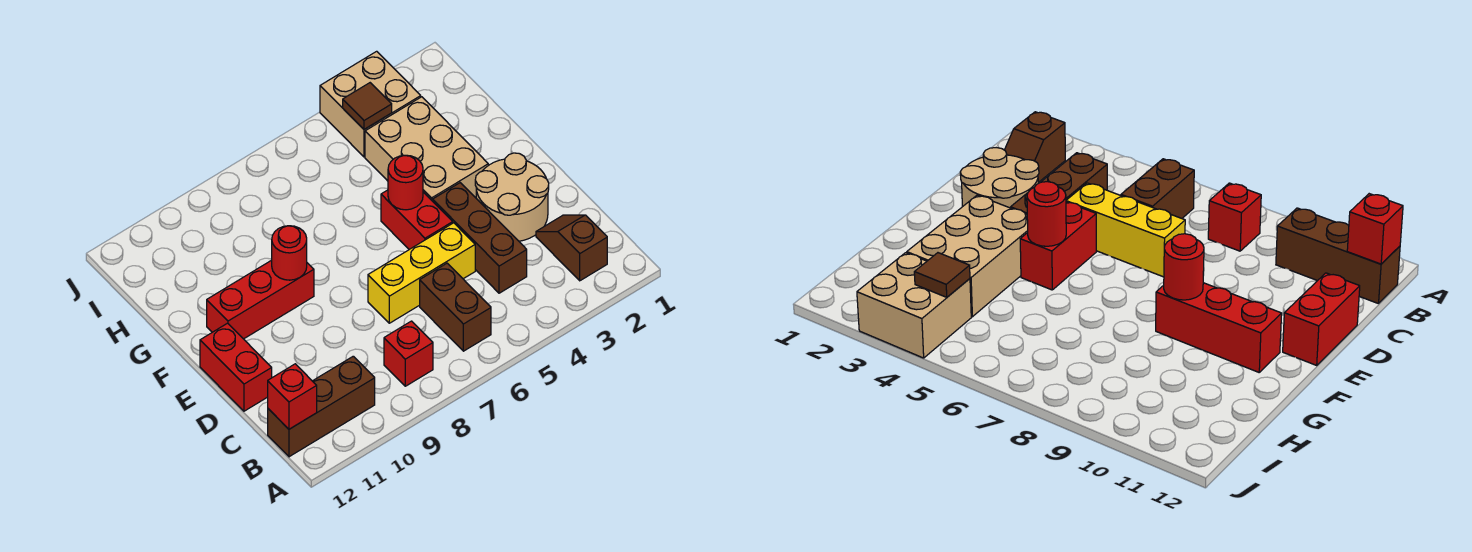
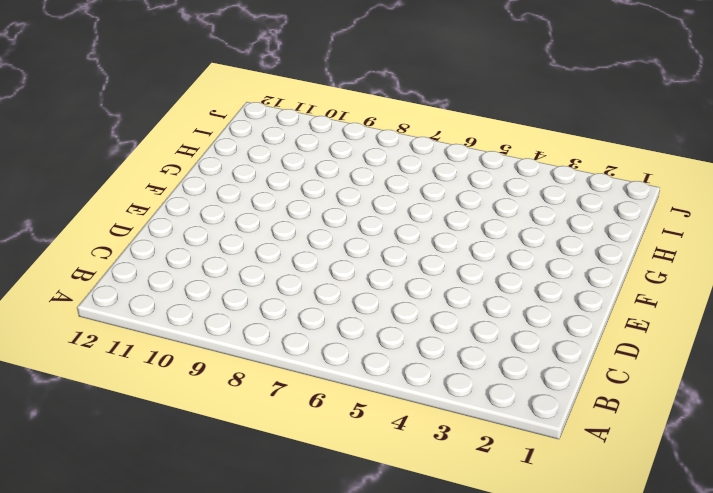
none -> brown slope B2:C2 level 1 top B
none -> brown brick B6:C6 level 1
none -> red brick B8 level 1

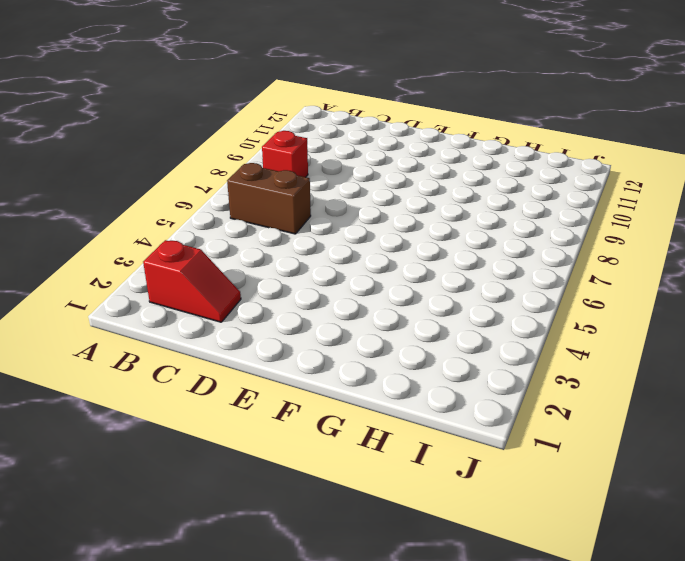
red slope B2:C2 level 1 top B -> brown slope B2:C2 level 1 top B
none -> brown brick B10:B12 level 1
none -> brown brick C4:E4 level 1
none -> tan round brick D2:E3 level 1

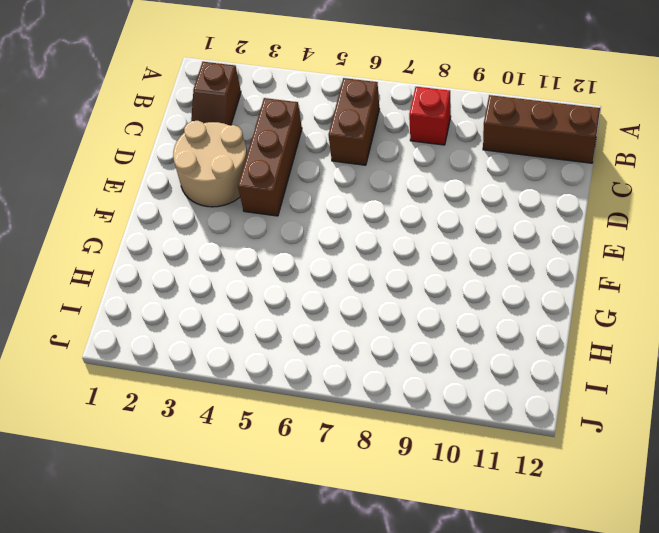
none -> yellow brick D5:D7 level 1
none -> red brick D12:E12 level 1
none -> red brick E5:F5 level 1

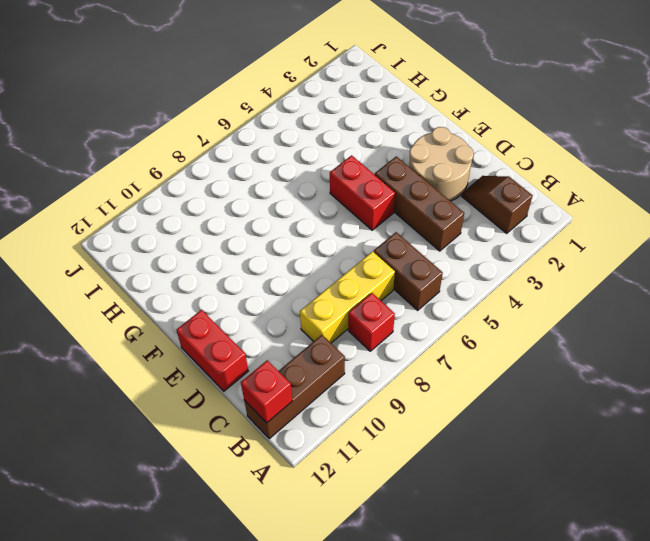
yellow brick C7:C9 level 1 -> yellow brick D5:D7 level 1
none -> tan brick F3:H4 level 1
none -> red brick F9:F11 level 1
none -> tan brick I3:J4 level 1

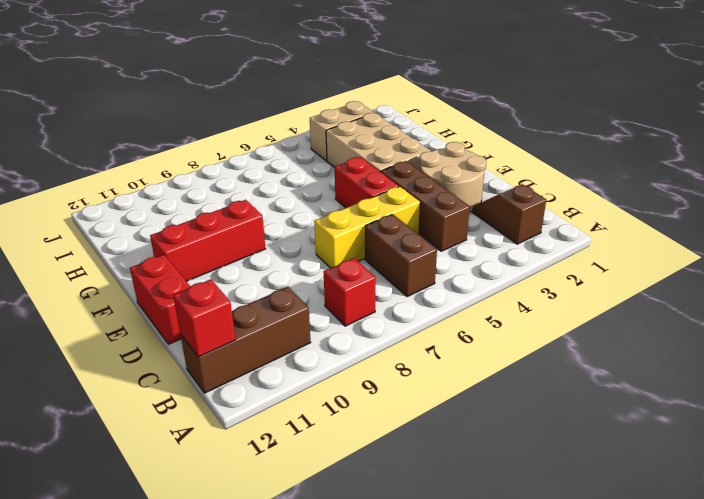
tan brick I3:I4 level 1 -> tan brick I3:J4 level 1
none -> red round brick F5 level 2
none -> red round brick F9 level 2
none -> brown tile I4 level 2

